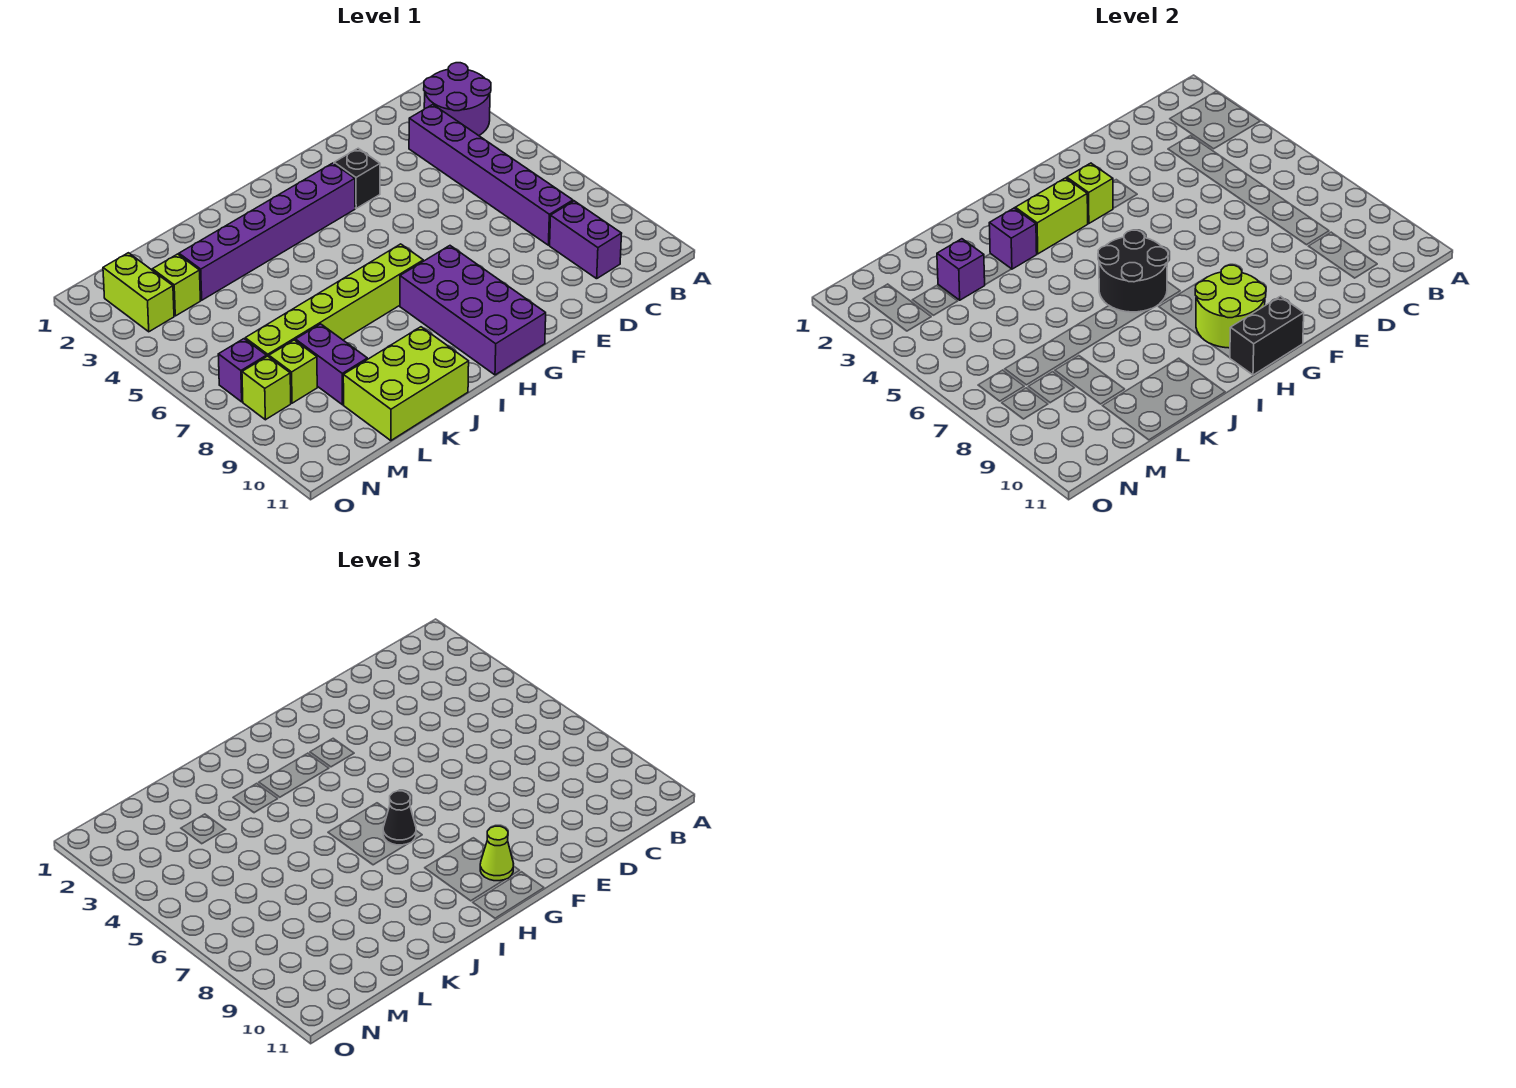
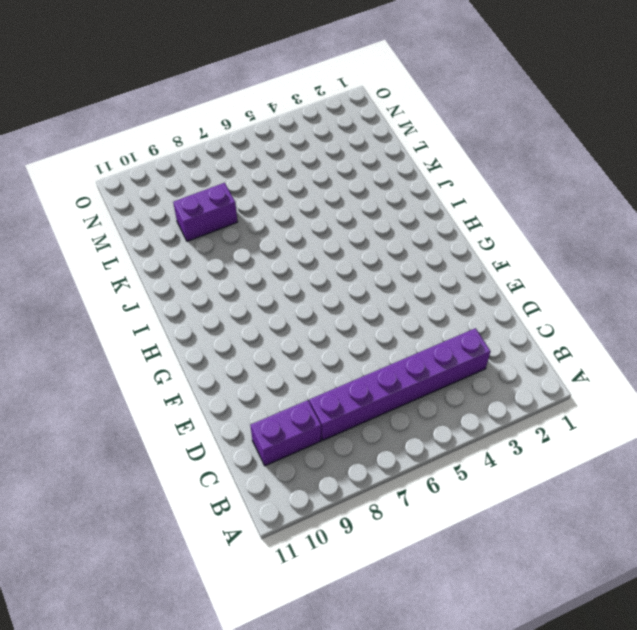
none -> purple round brick A2:B3 level 1
none -> black brick F3 level 1
none -> purple brick G3:L3 level 1

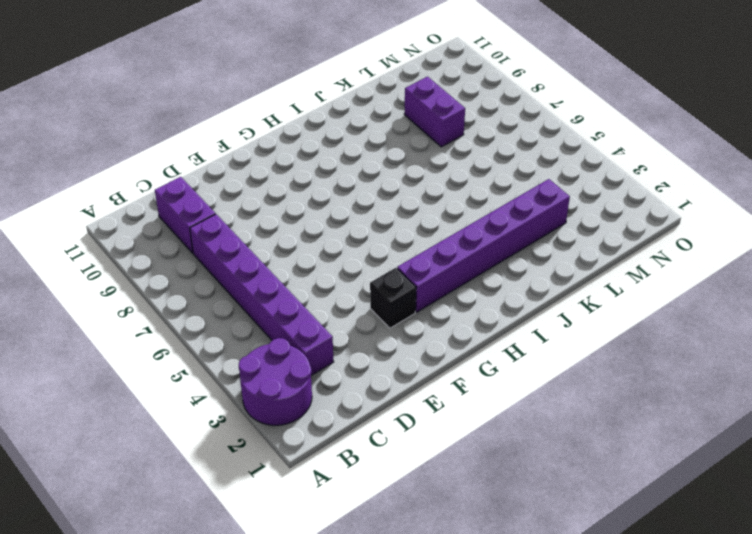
none -> purple brick G8:H11 level 1
none -> lime brick H7:M7 level 1
none -> lime brick J10:L11 level 1

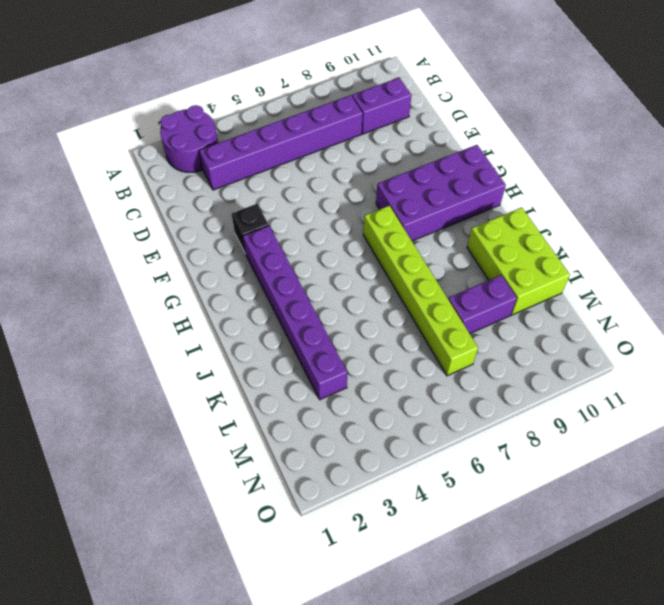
none -> lime brick M3 level 1
none -> lime brick M8 level 1
none -> lime brick N2:N3 level 1

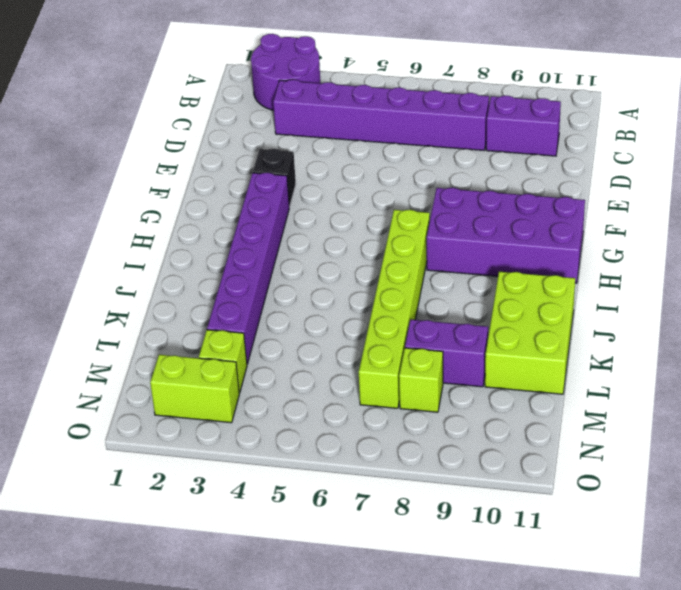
none -> purple brick N7 level 1
none -> lime brick N8 level 1
none -> lime brick G3 level 2

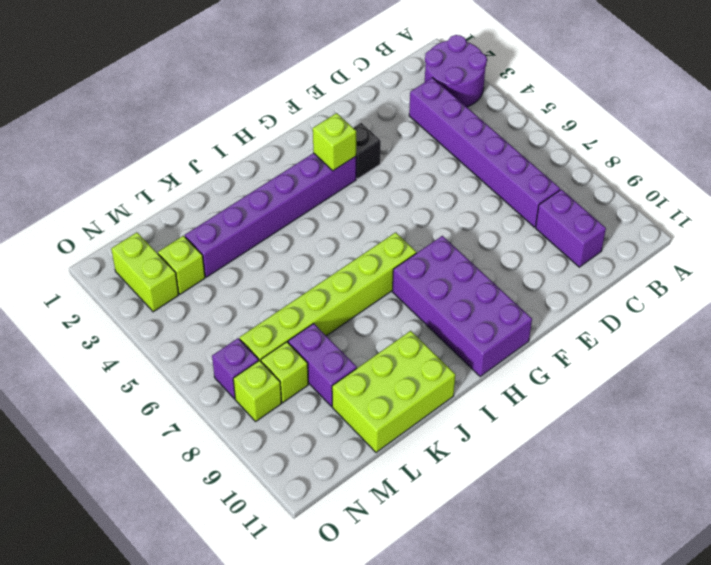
none -> lime round brick G9:H10 level 2
none -> black brick G11:H11 level 2
none -> lime brick H3:I3 level 2

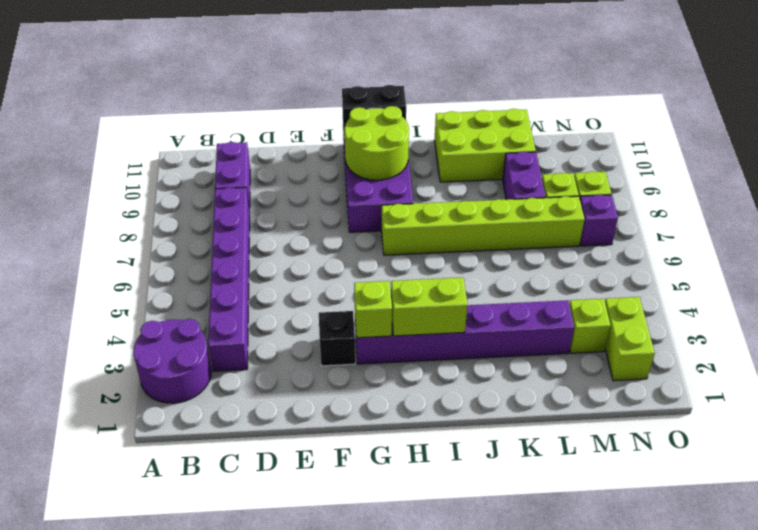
none -> black round brick H6:I7 level 2
none -> purple brick J3 level 2
none -> purple brick L3 level 2

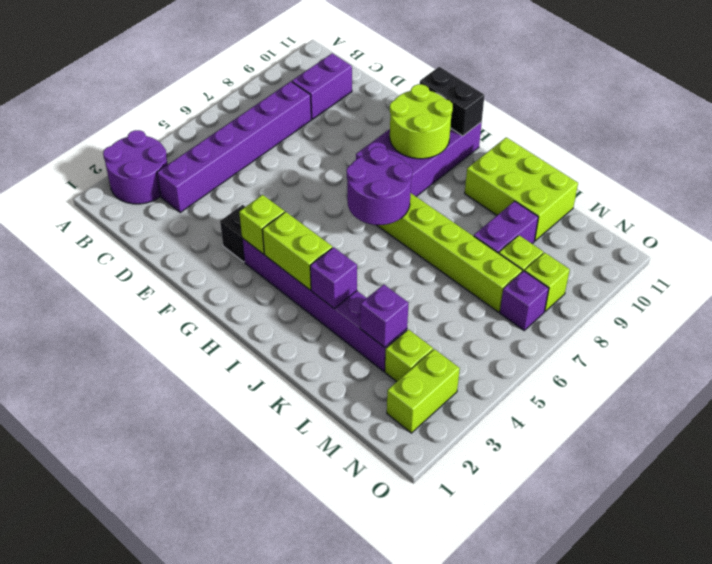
purple round brick H6:I7 level 2 -> black round brick H6:I7 level 2
none -> lime cone G10 level 3
none -> black cone H7 level 3

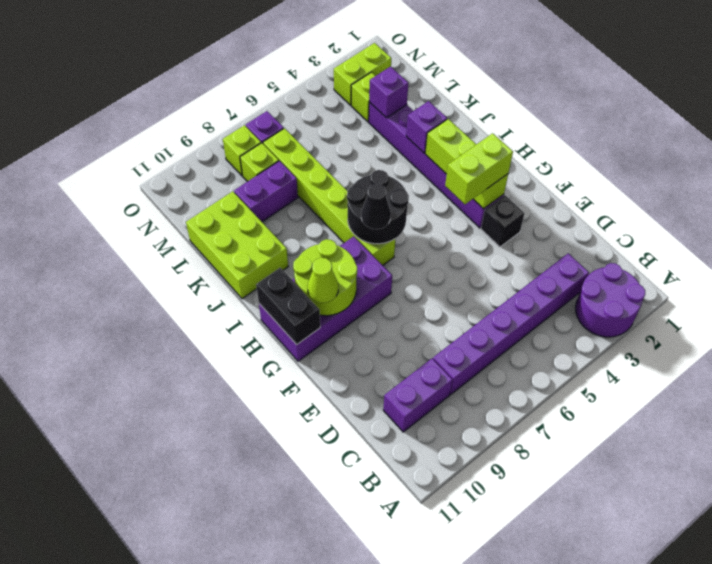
lime brick G3:G4 level 3 -> none

